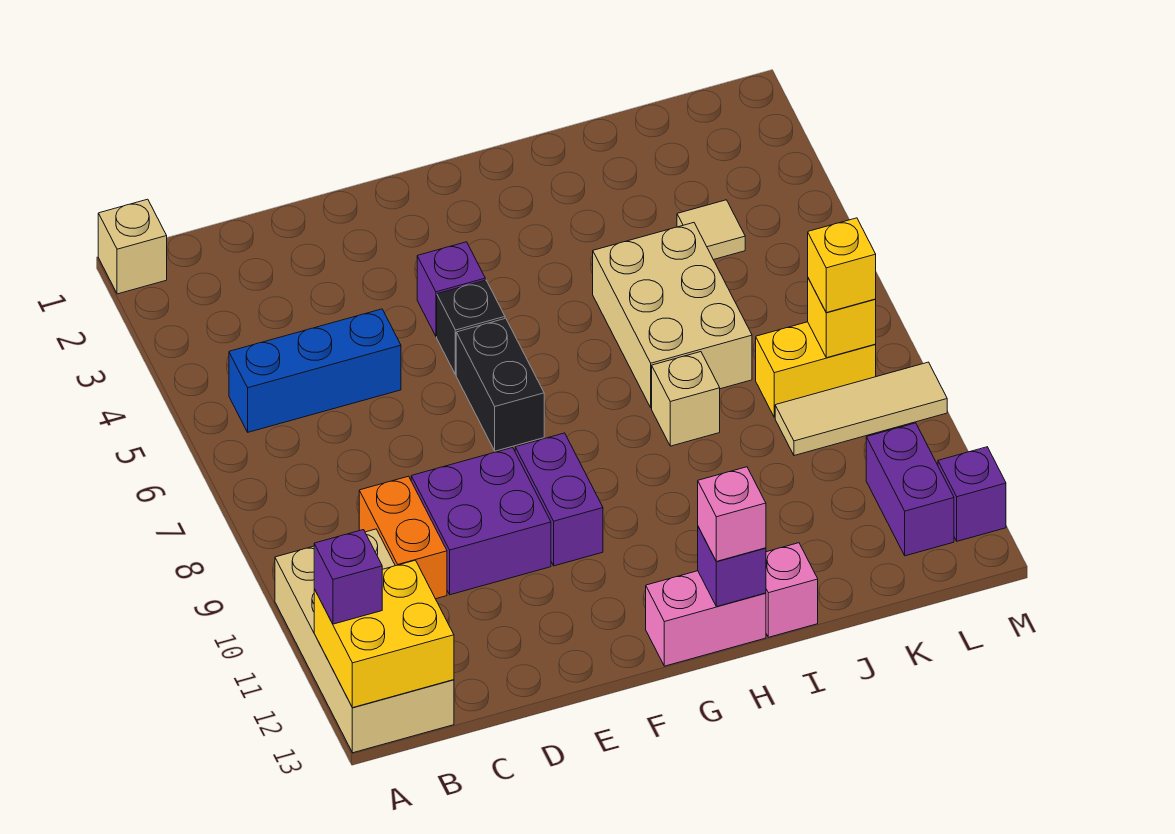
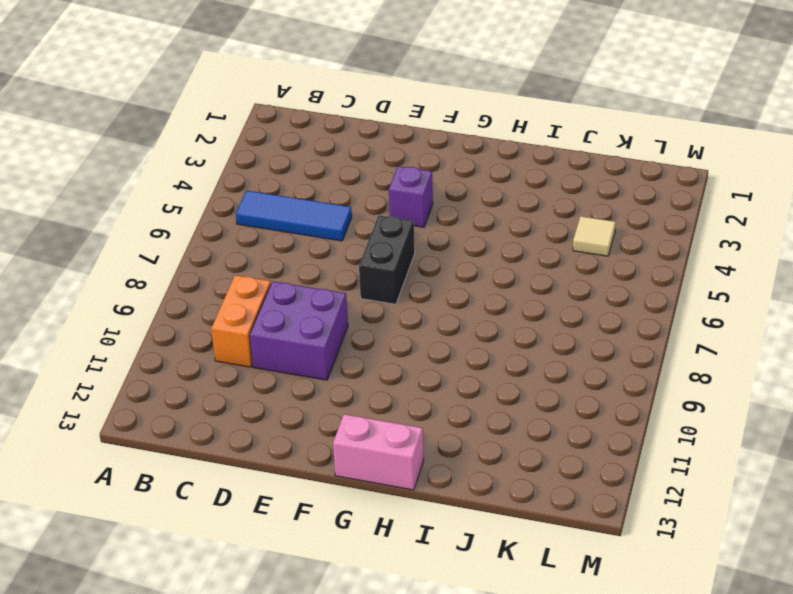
blue tile B5:D5 level 1 -> blue brick B5:D5 level 1
none -> tan brick A1 level 1
none -> tan brick A10:B13 level 1
none -> black brick F5 level 1

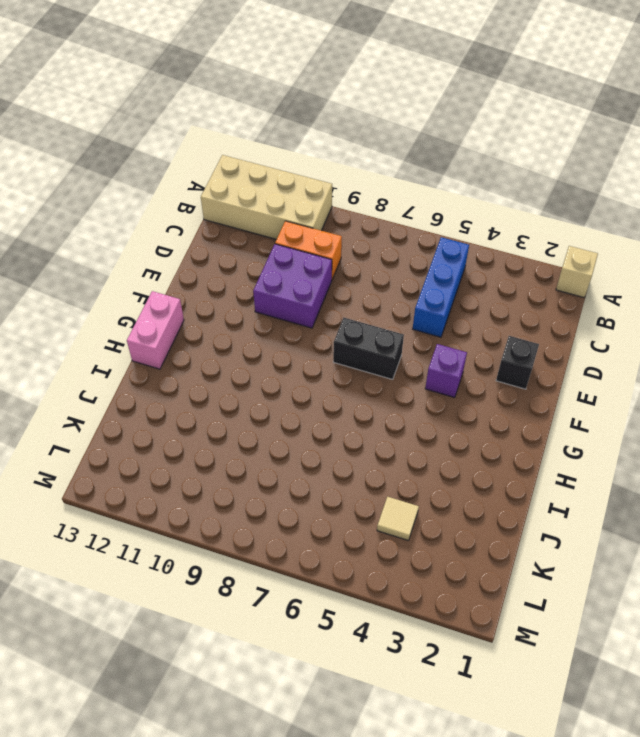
black brick E2 level 1 -> black brick F5 level 1
none -> purple brick F9:F10 level 1
none -> tan brick I5:J7 level 1
none -> tan brick I8 level 1

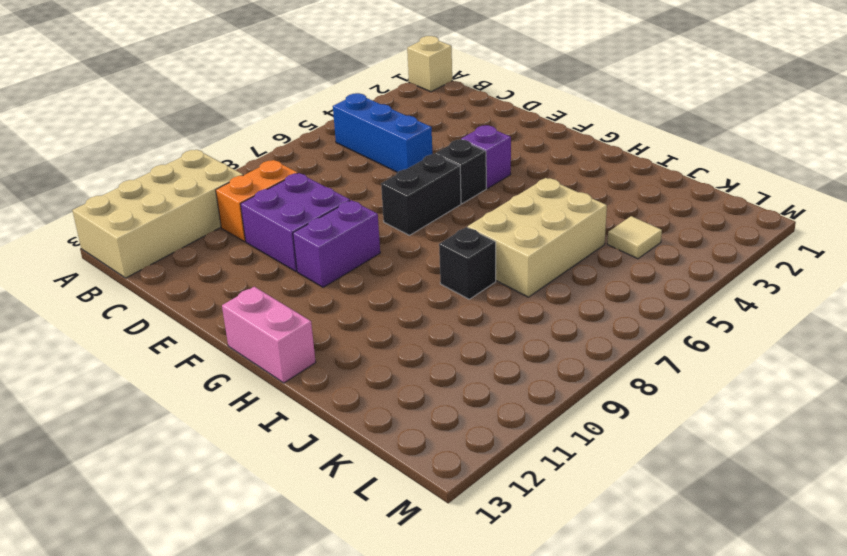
black brick I8 level 1 -> tan brick I8 level 1
none -> pink brick I13 level 1
none -> yellow brick K8:L8 level 1
none -> tan tile K9:M9 level 1

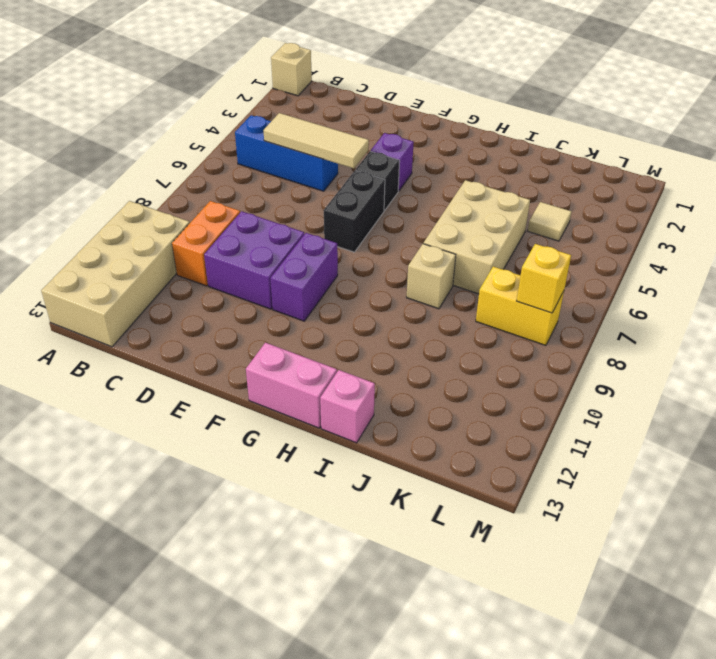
tan tile C5:E5 level 2 -> tan tile K9:M9 level 1
none -> purple brick L11:L12 level 1
none -> purple brick M12 level 1
none -> yellow brick A12:B13 level 2

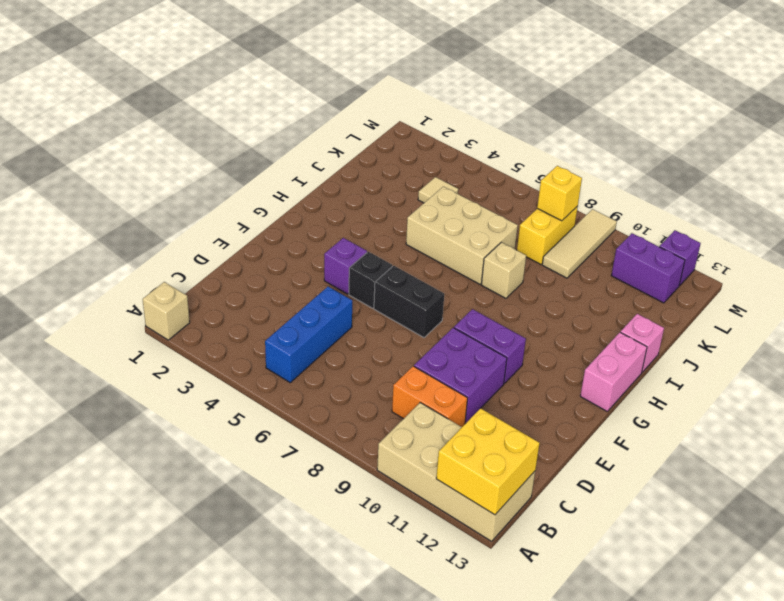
none -> purple brick H13 level 2
none -> purple brick A12 level 3
none -> pink brick H13 level 3

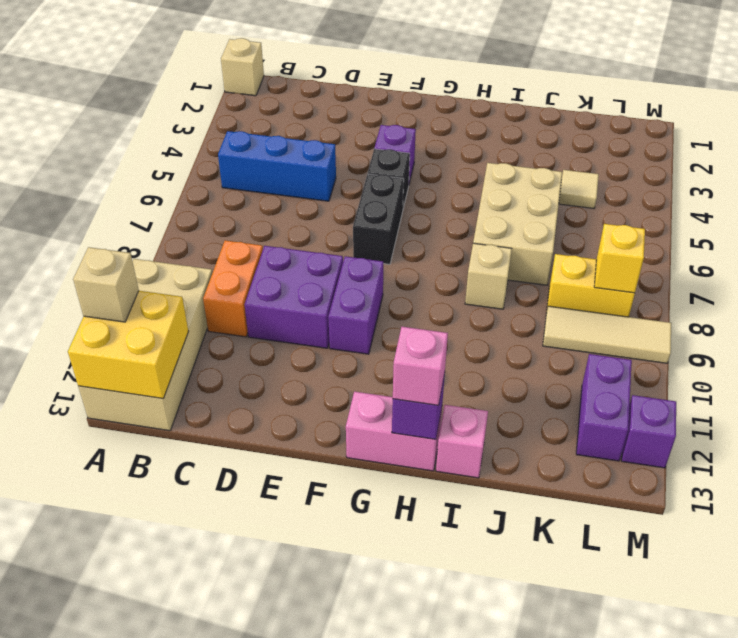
tan brick A12 level 3 -> purple brick A12 level 3
none -> yellow brick L8 level 3

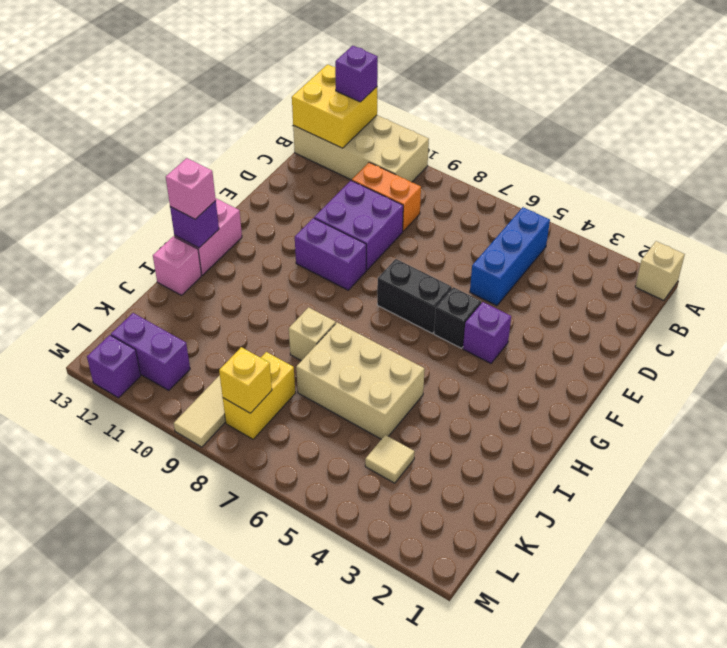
none -> yellow brick L8 level 3

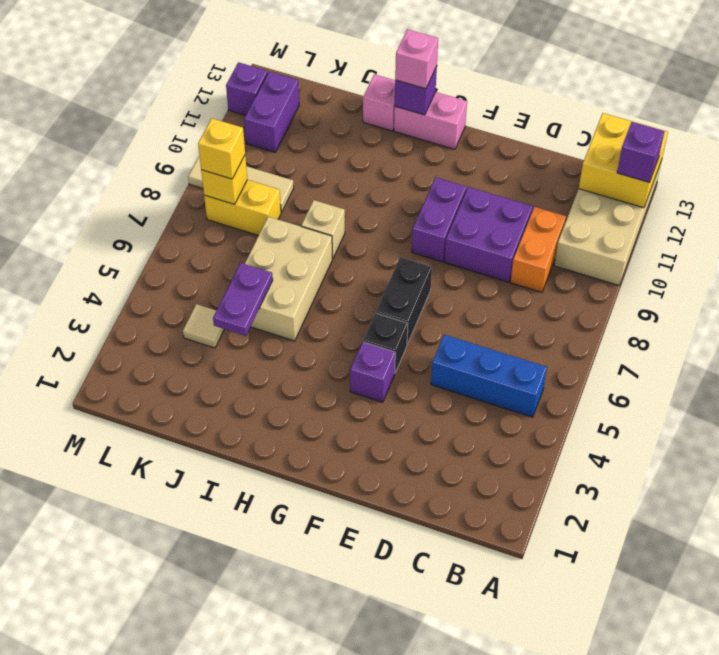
purple plate J4:J5 level 2 -> none
none -> tan brick A1 level 1

